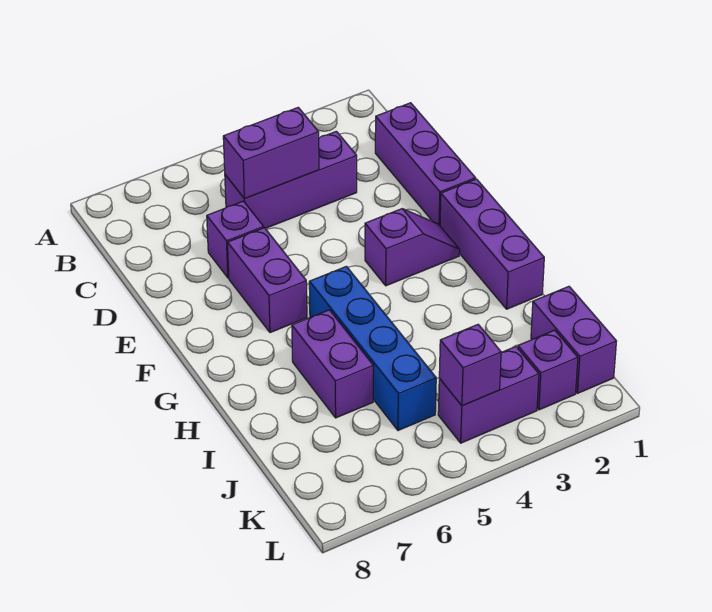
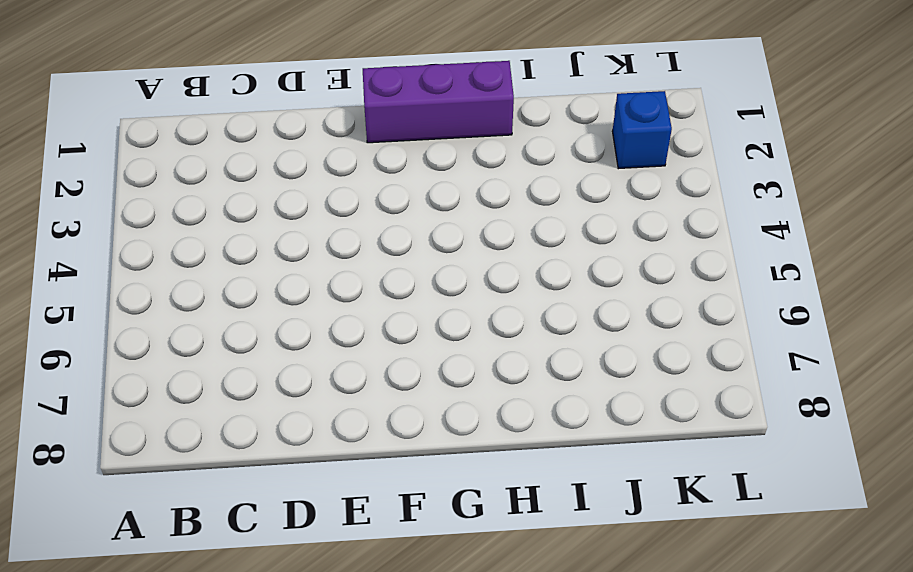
blue brick K2 level 1 -> purple brick K2 level 1
none -> purple brick C1:E1 level 1
none -> purple brick C3:C5 level 1
none -> purple brick D6 level 1

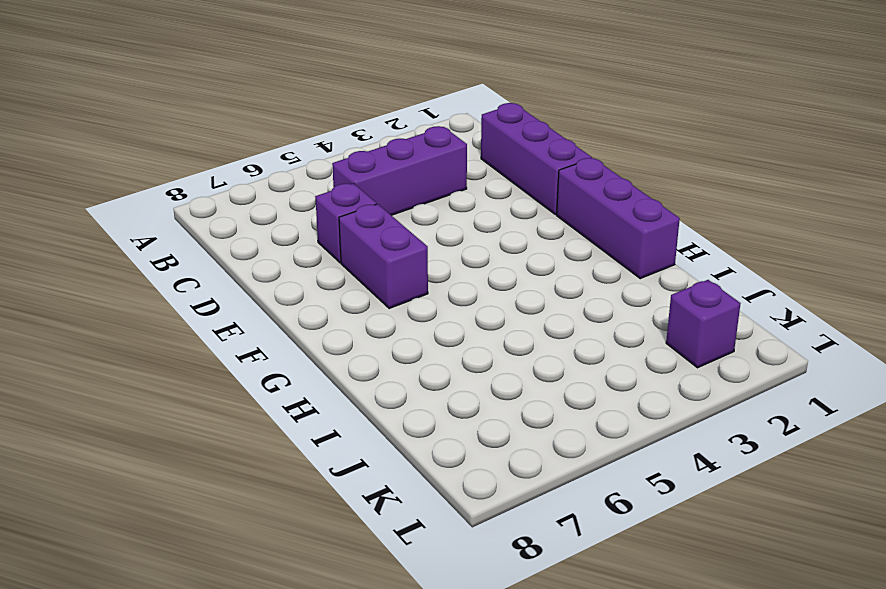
none -> purple slope F2:F3 level 1 top 3
none -> blue brick G5:J5 level 1
none -> purple brick H6:I6 level 1

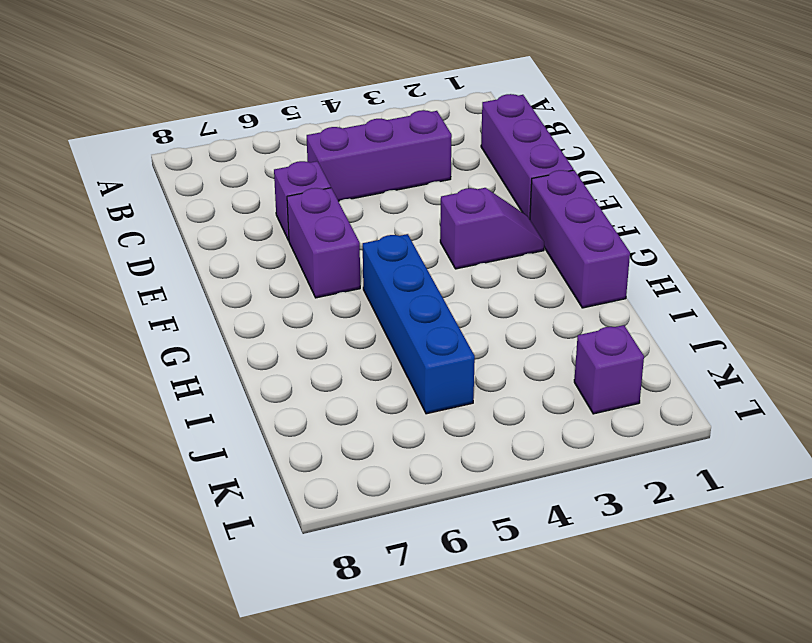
none -> purple brick H6:I6 level 1
none -> purple brick J1:K1 level 1
none -> purple brick K3:K4 level 1

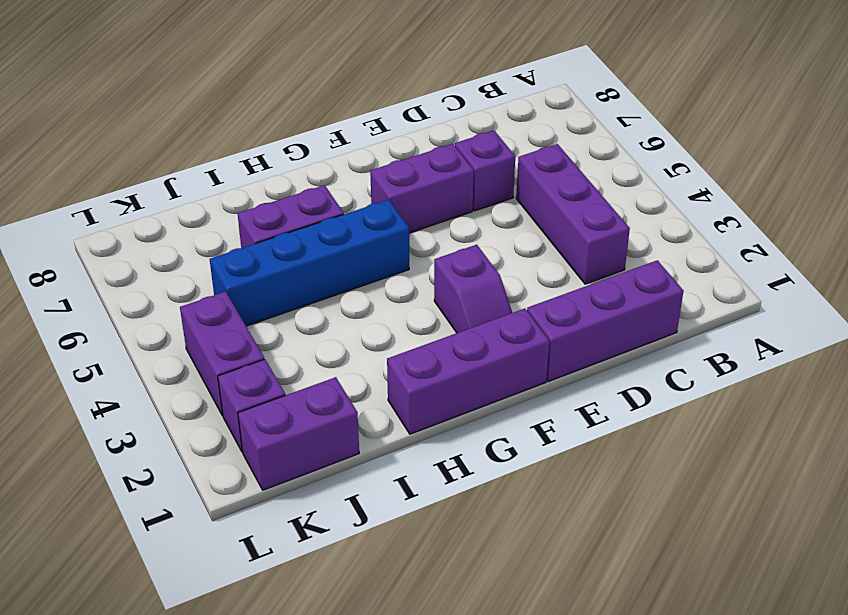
none -> purple brick C4:C5 level 2
none -> purple brick K4 level 2

